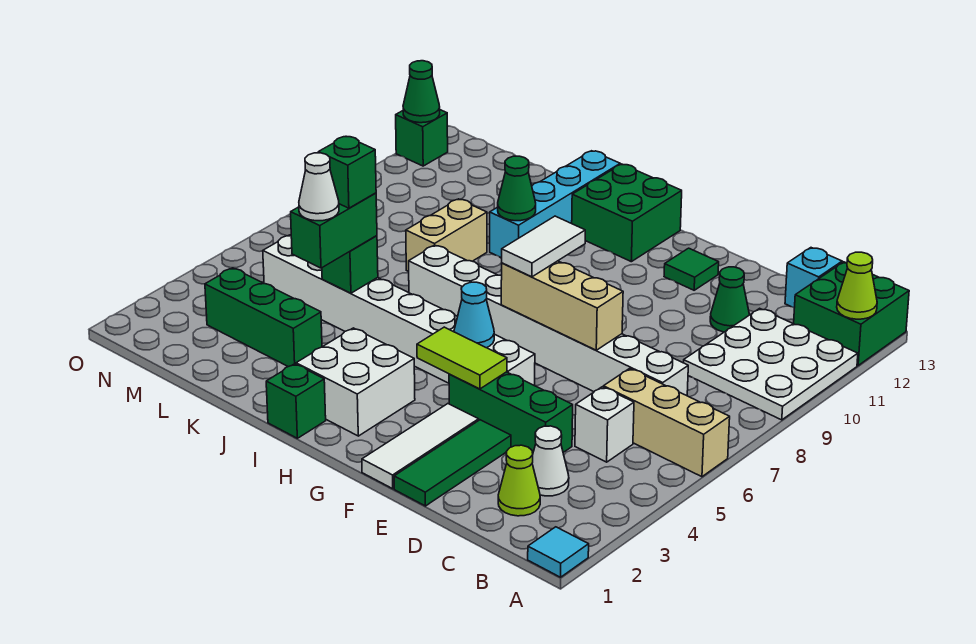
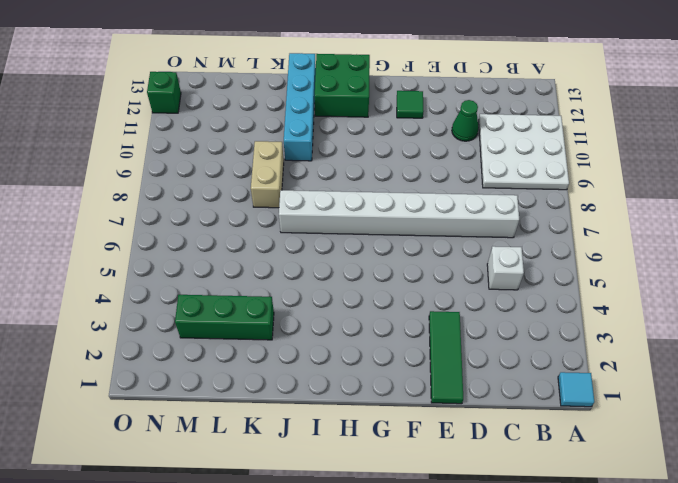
none -> tan brick A6:C6 level 1
none -> green brick A12:B13 level 1
none -> lime cone C2 level 1
none -> white cone C3 level 1

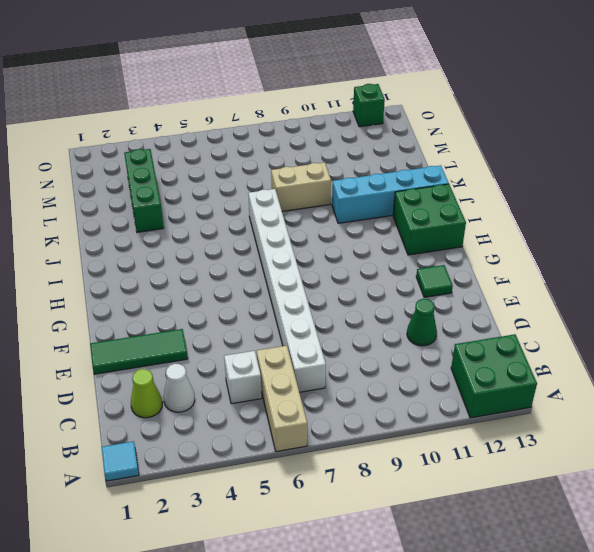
none -> white plate A9:C11 level 1
none -> cyan brick C13 level 1
none -> green brick D4:F4 level 1
none -> white tile F1:F3 level 1

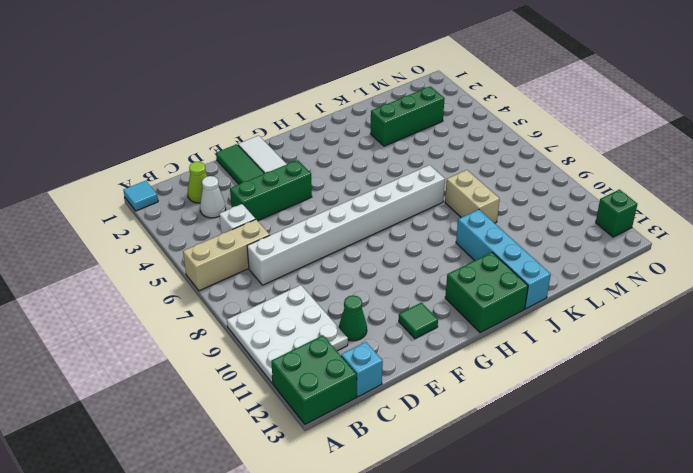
none -> white brick F5:M5 level 1
none -> white brick H2:I3 level 1
none -> green brick I1 level 1
none -> lime cone A12 level 2

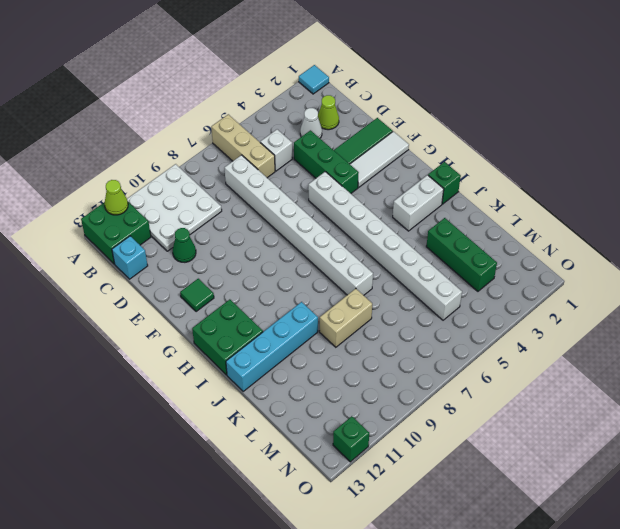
white brick I2:I3 level 1 -> white brick H2:I3 level 1
none -> tan brick E7:G7 level 2
none -> lime tile F4:G4 level 2
none -> cyan cone G5 level 2
none -> green cone J10 level 2

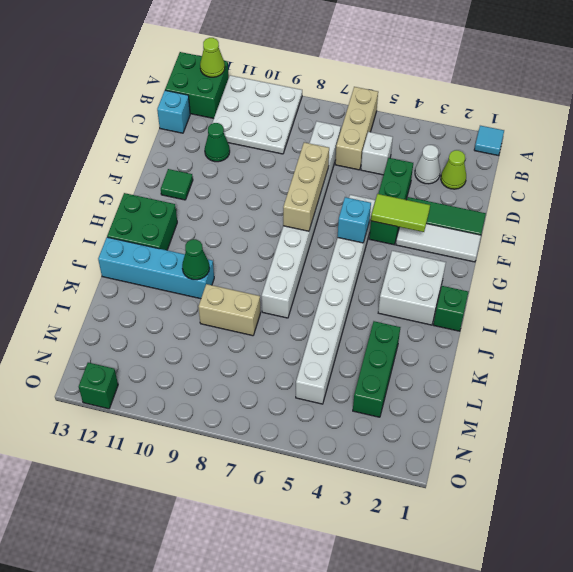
lime tile F3:F4 level 2 -> lime tile F4:G4 level 2
cyan brick G5 level 2 -> cyan cone G5 level 2
none -> green brick K5 level 2
none -> green cone O12 level 2
none -> white tile G7:G8 level 3
none -> green brick K4:K5 level 3

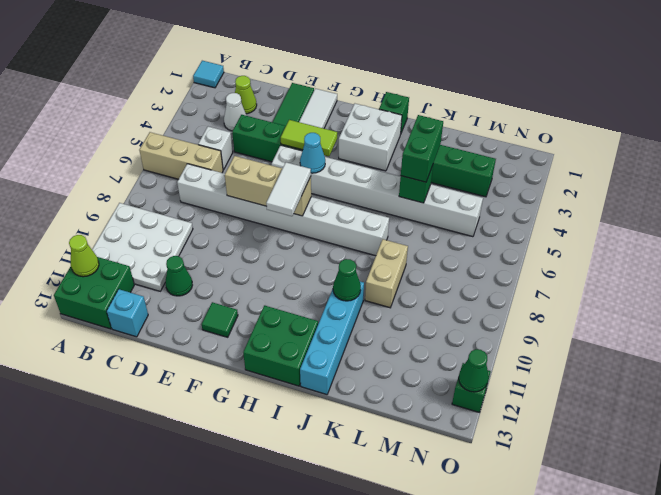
none -> white cone K4 level 4
none -> green brick K5 level 4

